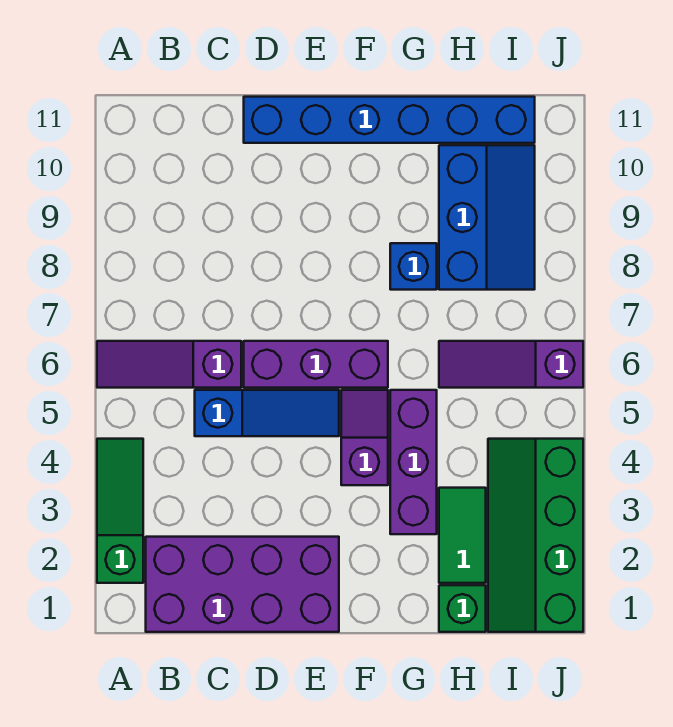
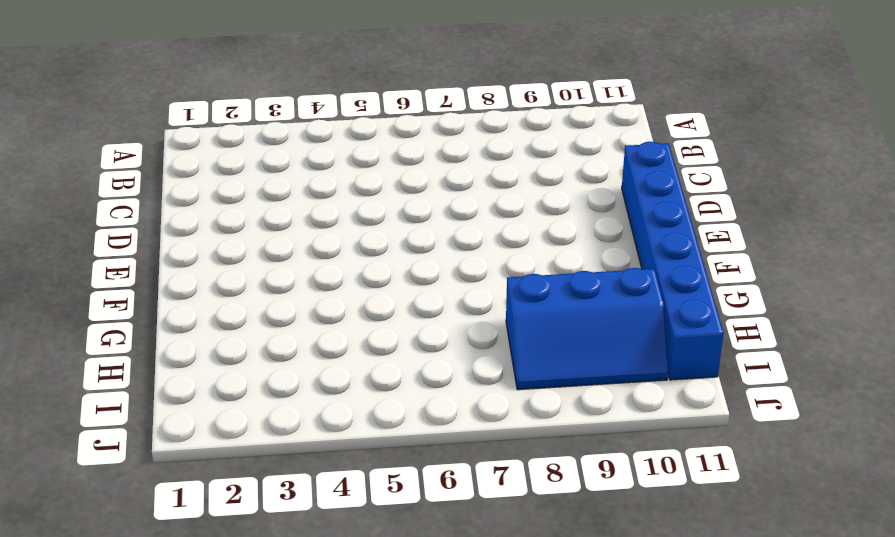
none -> green slope A2:A4 level 1 top 2
none -> purple slope A6:C6 level 1 top C
none -> purple brick B1:E2 level 1

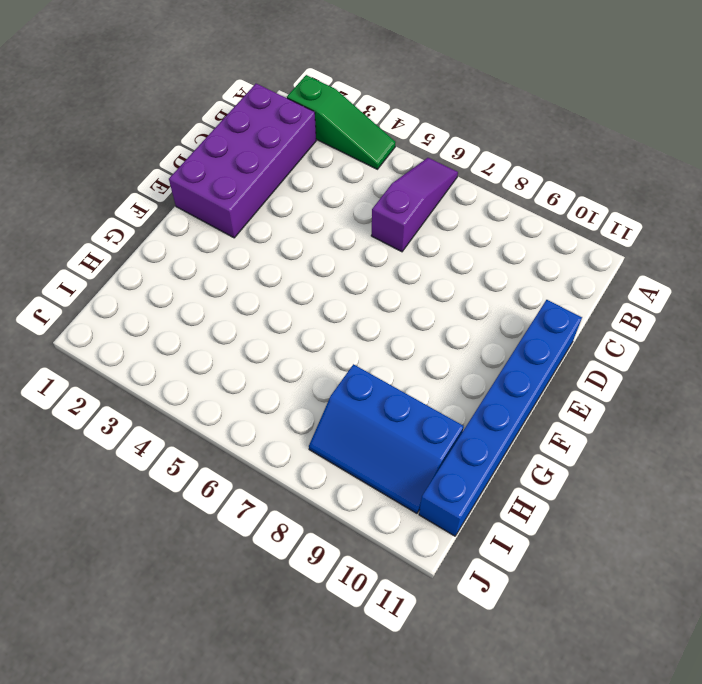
none -> blue slope C5:E5 level 1 top C
none -> purple brick D6:F6 level 1
none -> purple slope F4:F5 level 1 top 4

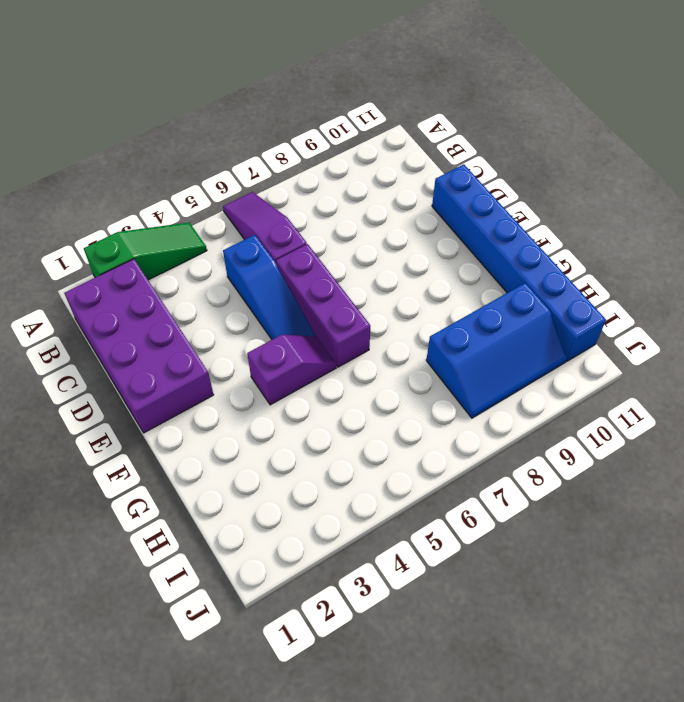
none -> purple brick G3:G5 level 1
none -> blue brick G8 level 1
none -> green brick H1 level 1

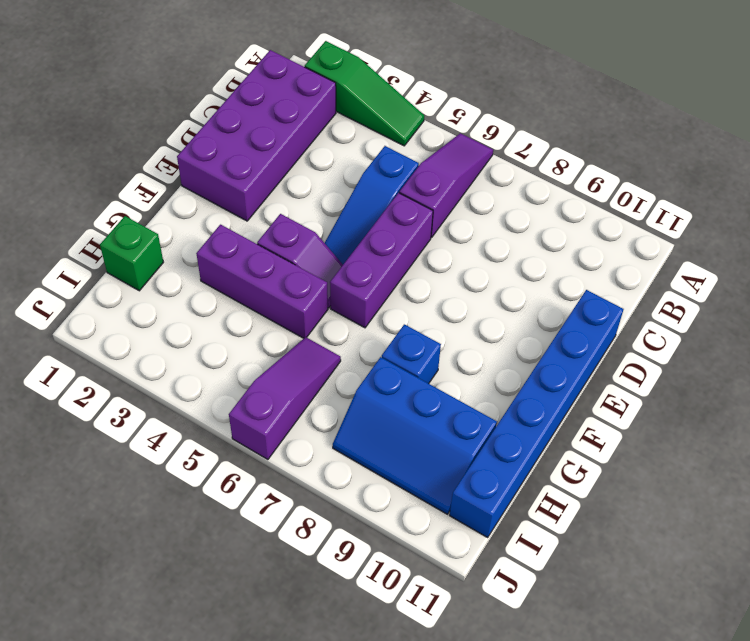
none -> green tile H2:H3 level 1
none -> green slope I1:J4 level 1 top J

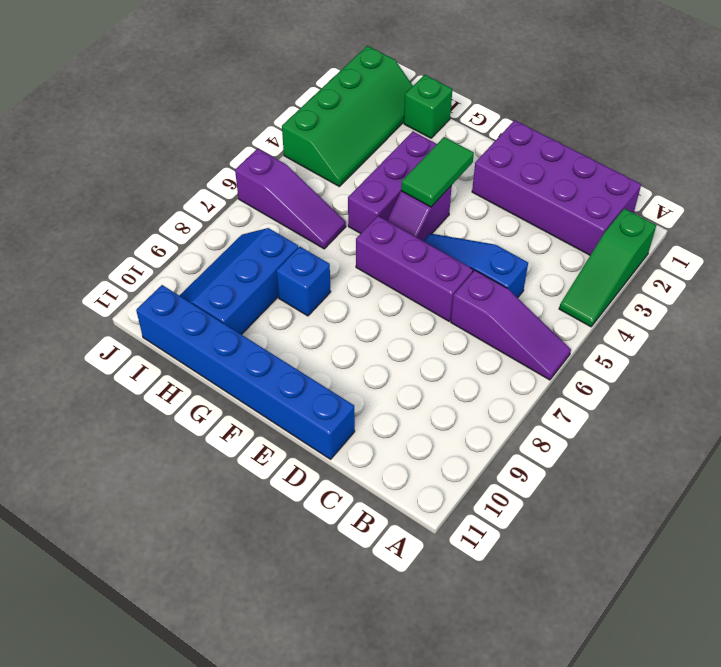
green tile F3:F4 level 2 -> green tile H2:H3 level 1

